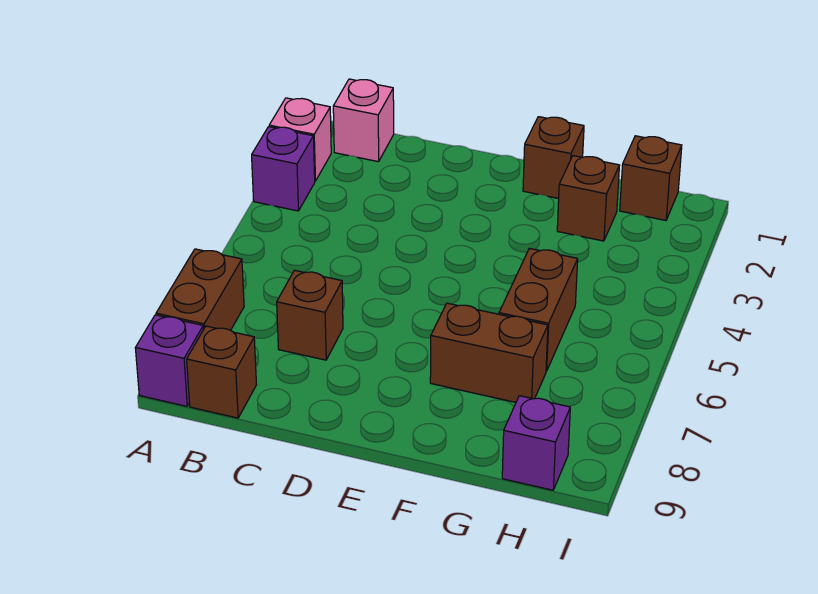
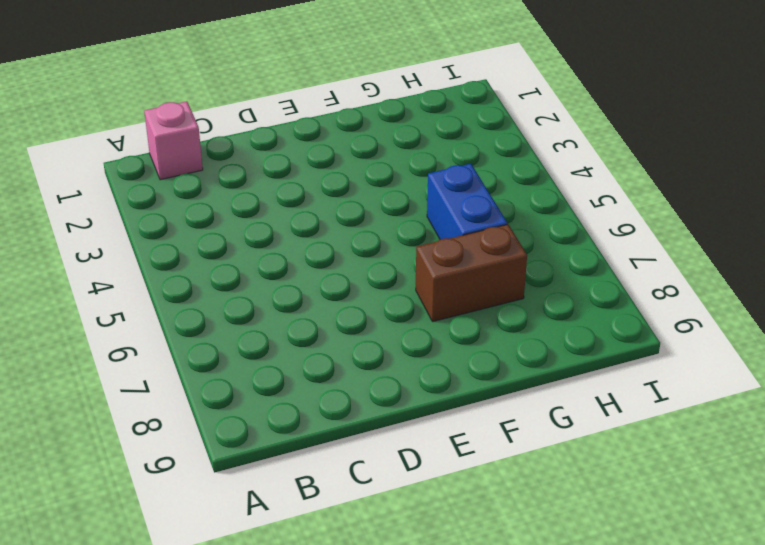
blue brick G5:G6 level 1 -> brown brick G5:G6 level 1
none -> pink brick A2 level 1
none -> purple brick A3 level 1
none -> brown brick A7:A8 level 1

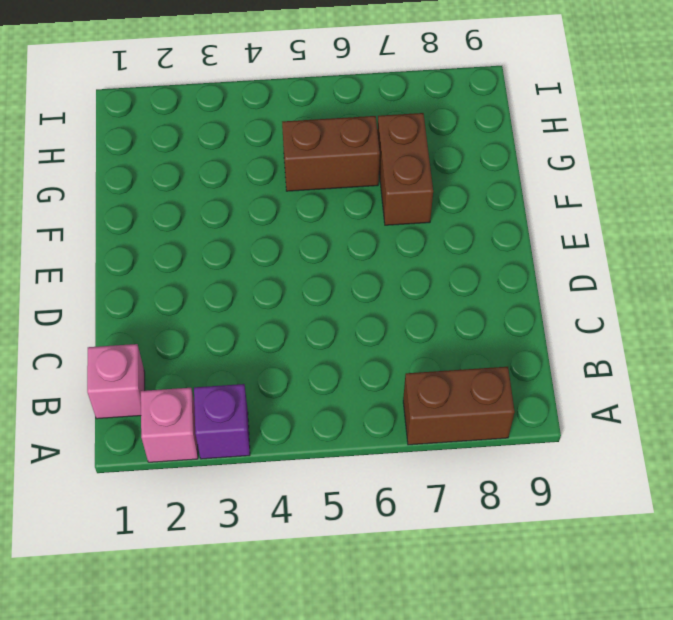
none -> purple brick A9 level 1
none -> brown brick B9 level 1
none -> brown brick C7 level 1

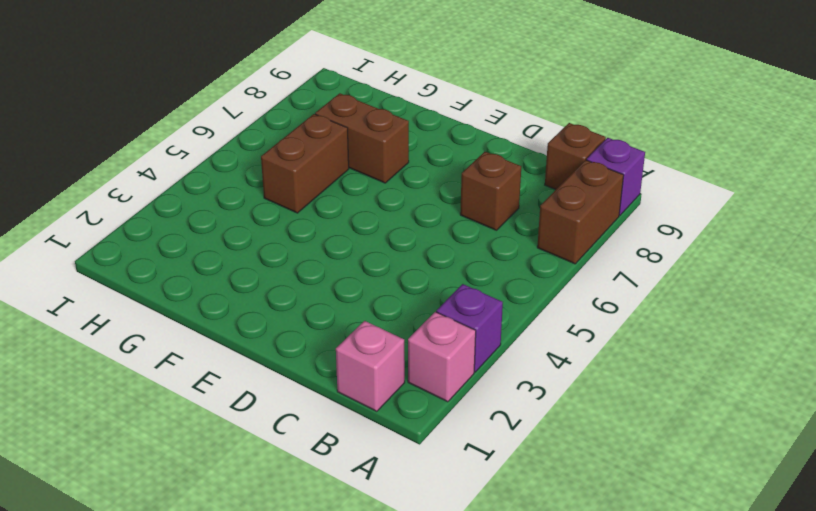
none -> brown brick F1 level 1
none -> brown brick G2 level 1
none -> brown brick H1 level 1

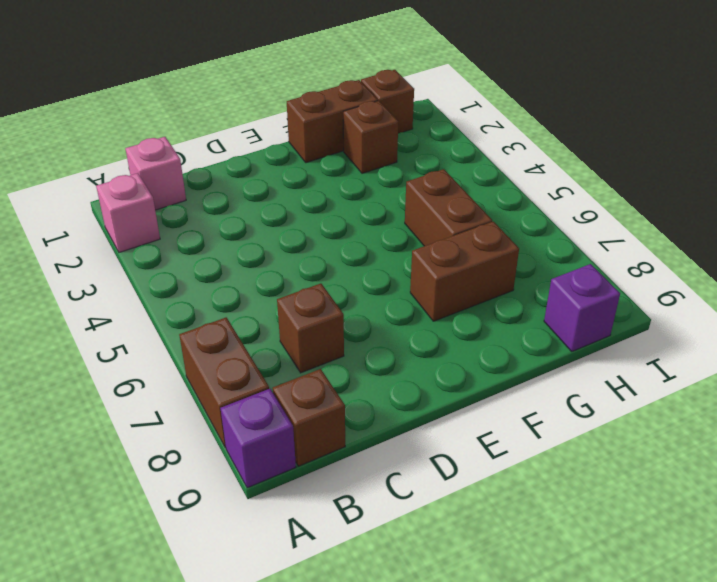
brown brick F1:G1 level 1 -> brown brick F1 level 1
none -> purple brick A3 level 1

